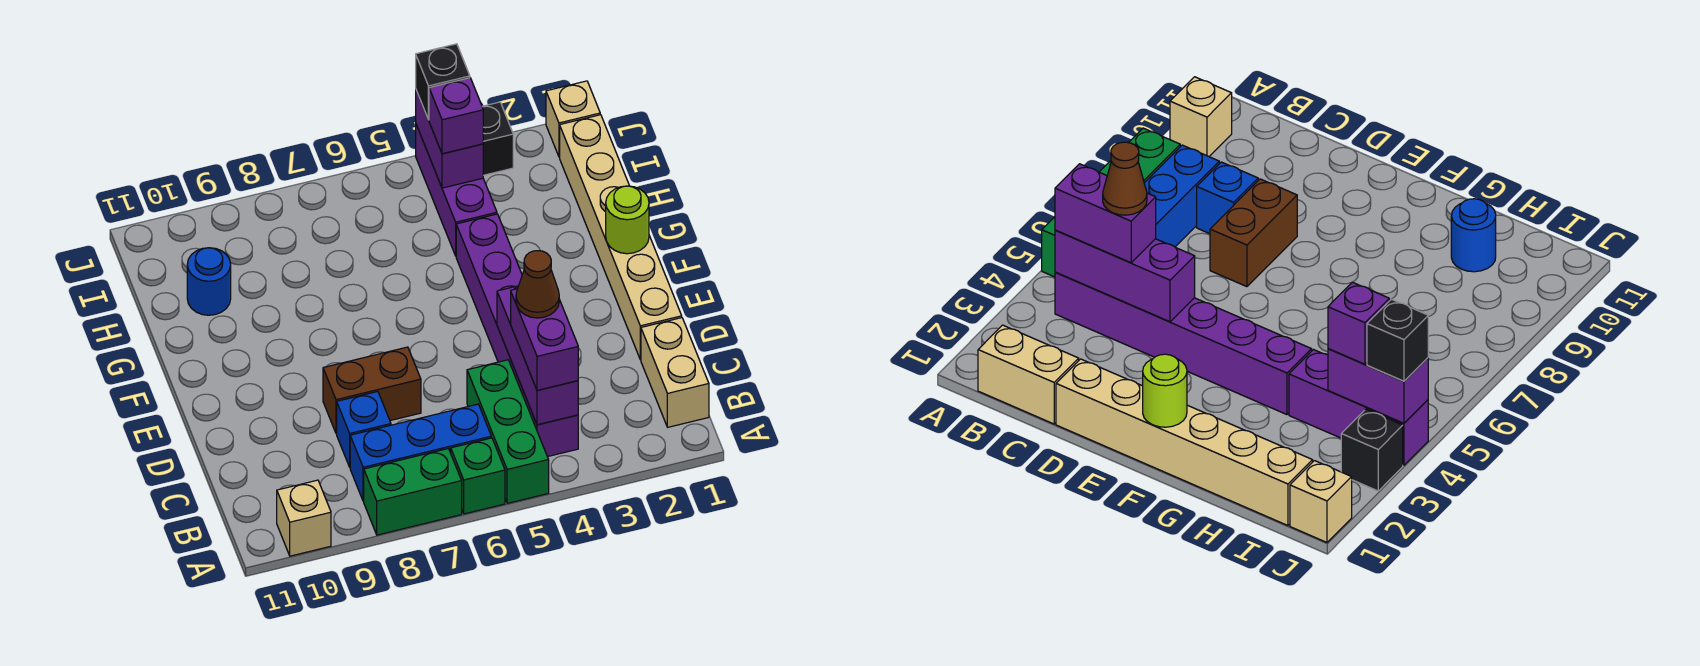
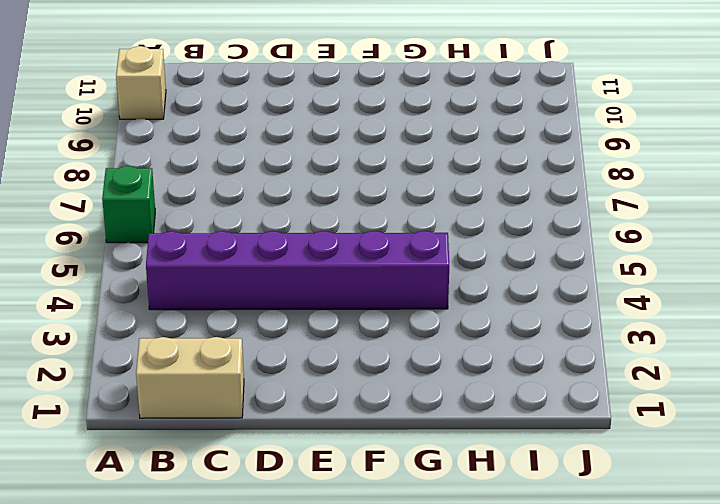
none -> green brick A5:C5 level 1
none -> green brick A7:A8 level 1
none -> blue brick B6:B8 level 1

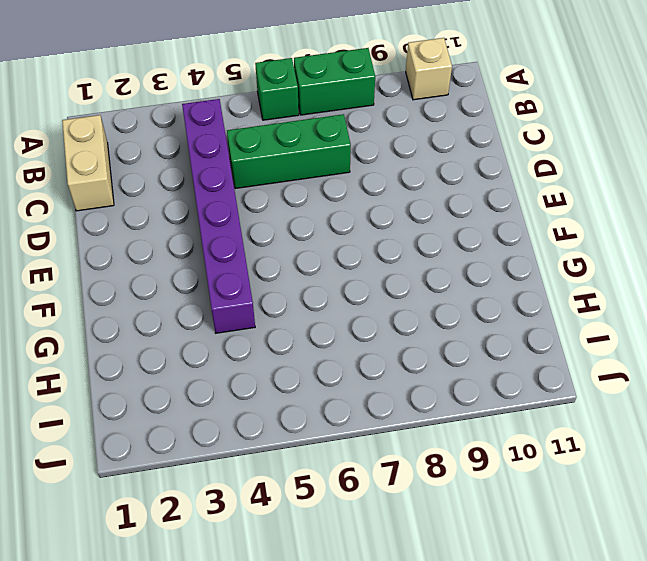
green brick C5:C7 level 1 -> green brick A5:C5 level 1
none -> blue brick B6:B8 level 1
none -> blue brick C8 level 1
none -> tan brick D1:I1 level 1

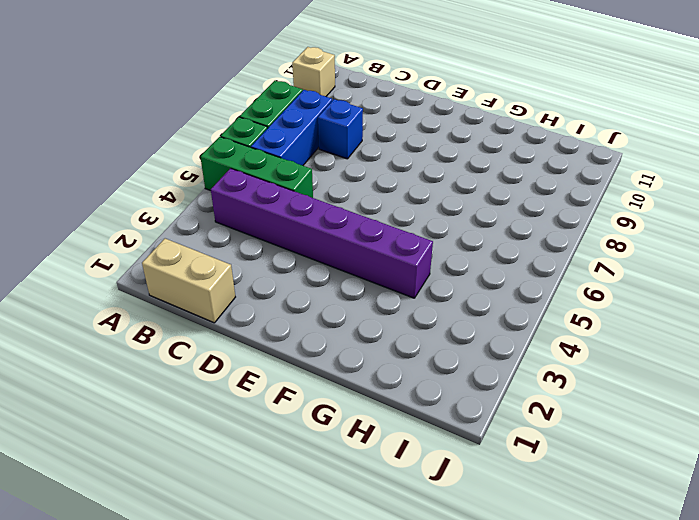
none -> tan brick D1:I1 level 1
none -> brown brick D7:D8 level 1
none -> purple brick H4:J4 level 1

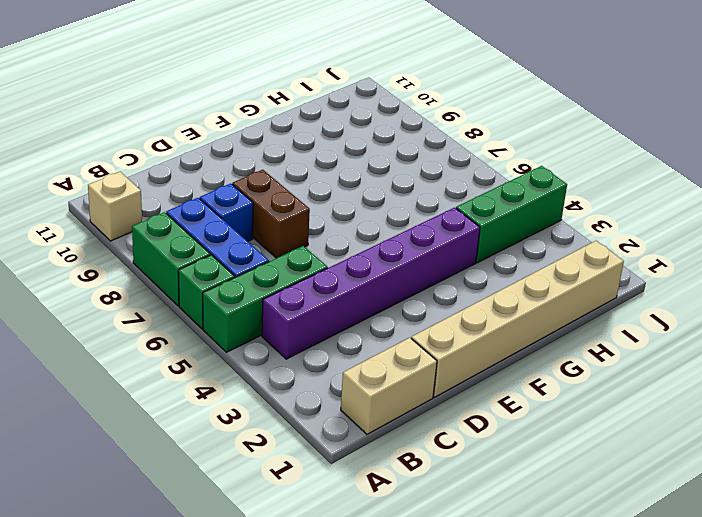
green brick H4:J4 level 1 -> purple brick H4:J4 level 1
none -> blue round brick H10 level 1
none -> tan brick J1 level 1
none -> black brick J3 level 1

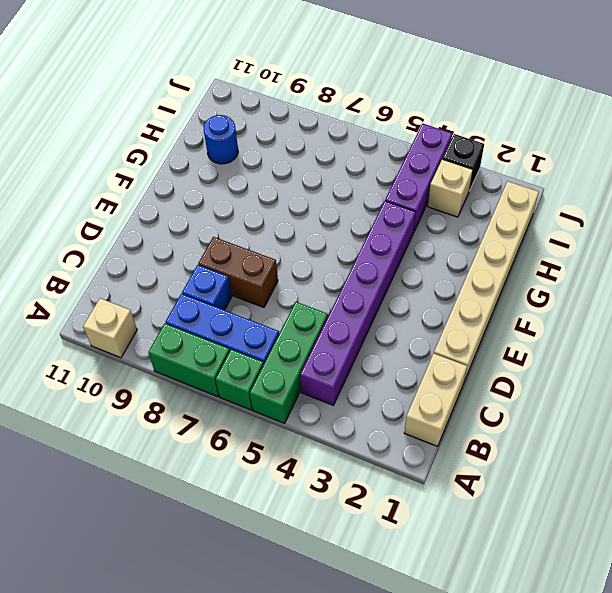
tan brick I3 level 1 -> tan brick J1 level 1
none -> purple brick B4:D4 level 2
none -> lime round brick F1 level 2
none -> purple brick I4:J4 level 2

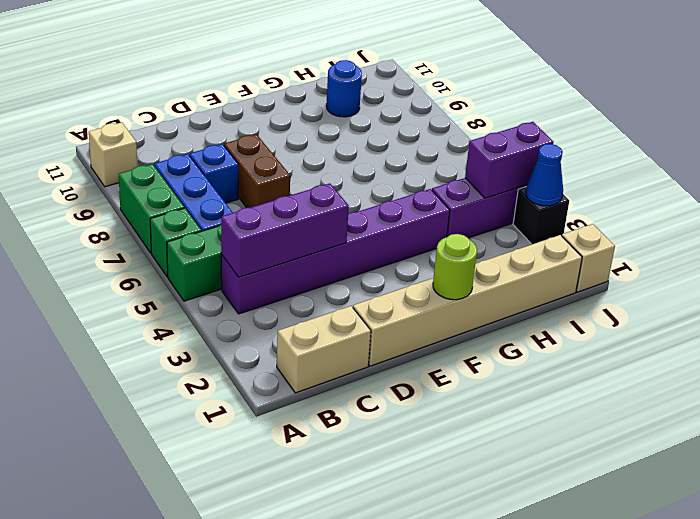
blue cone J3 level 2 -> none
none -> purple brick B4:C4 level 3
none -> purple brick I4 level 3
none -> black brick J4 level 3

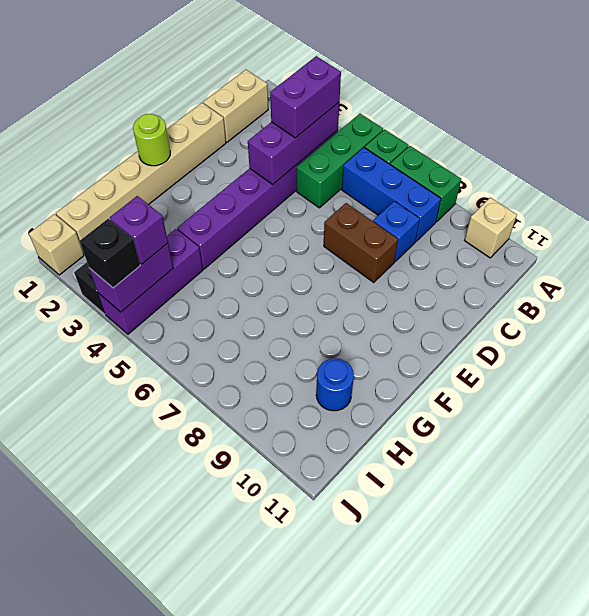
none -> brown cone C4 level 4

